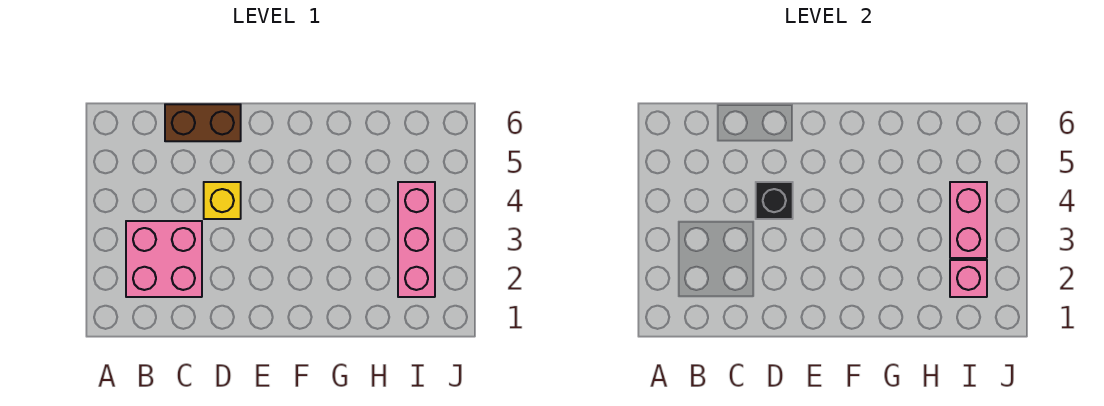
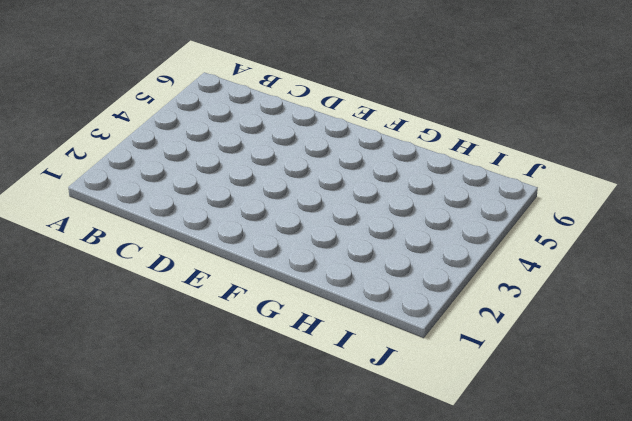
none -> pink brick B2:C3 level 1
none -> brown brick C6:D6 level 1

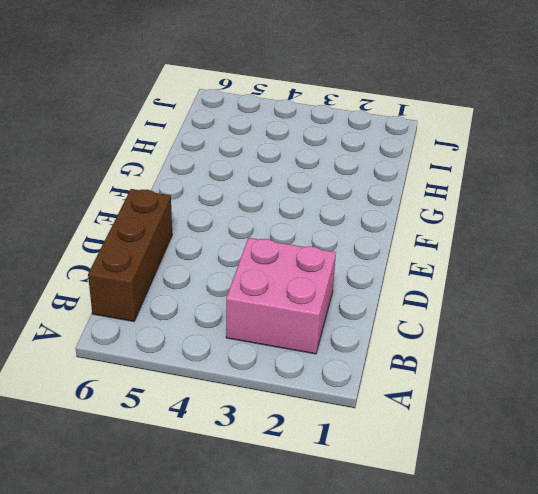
brown brick B6:D6 level 1 -> brown brick C6:D6 level 1
none -> yellow brick D4 level 1
none -> pink brick I2:I4 level 1

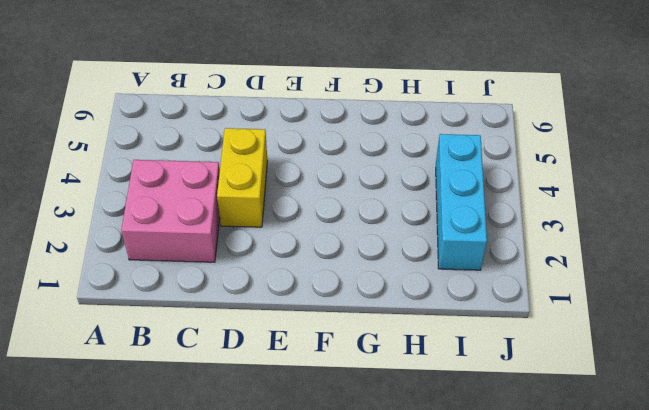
yellow brick D3:D4 level 1 -> yellow brick D4 level 1
cyan brick I2:I4 level 1 -> pink brick I2:I4 level 1
none -> brown brick C6:D6 level 1
none -> black brick D4 level 2

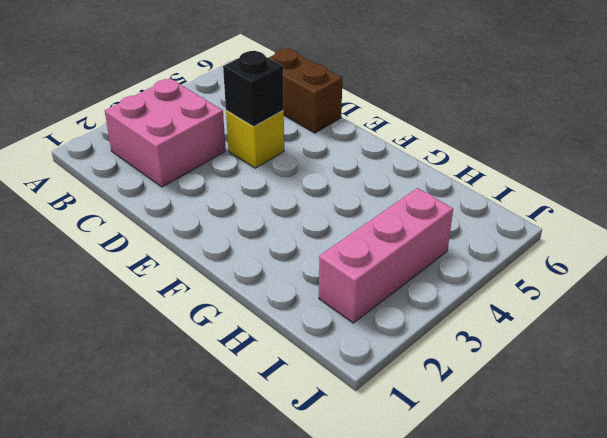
none -> pink brick I2 level 2
none -> pink brick I3:I4 level 2

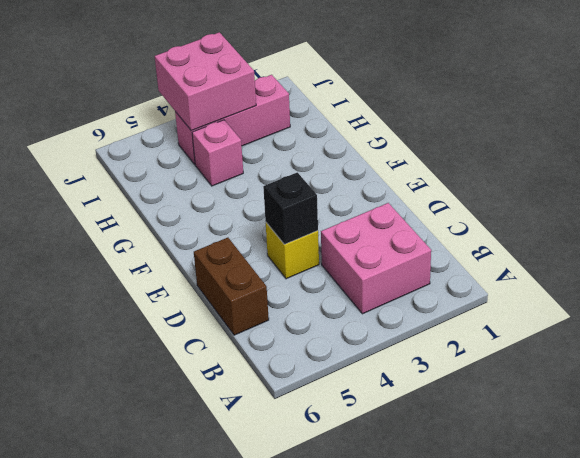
pink brick H4 level 1 -> pink brick I2 level 2
pink brick I3:J4 level 2 -> pink brick I3:I4 level 2

